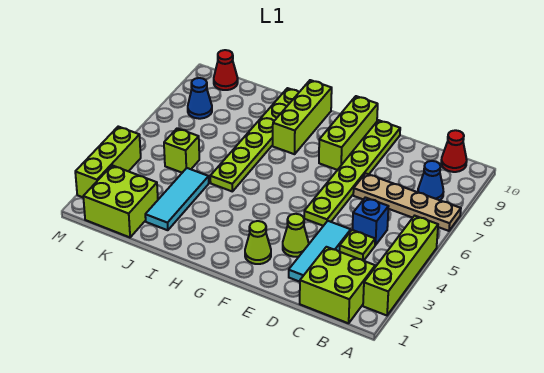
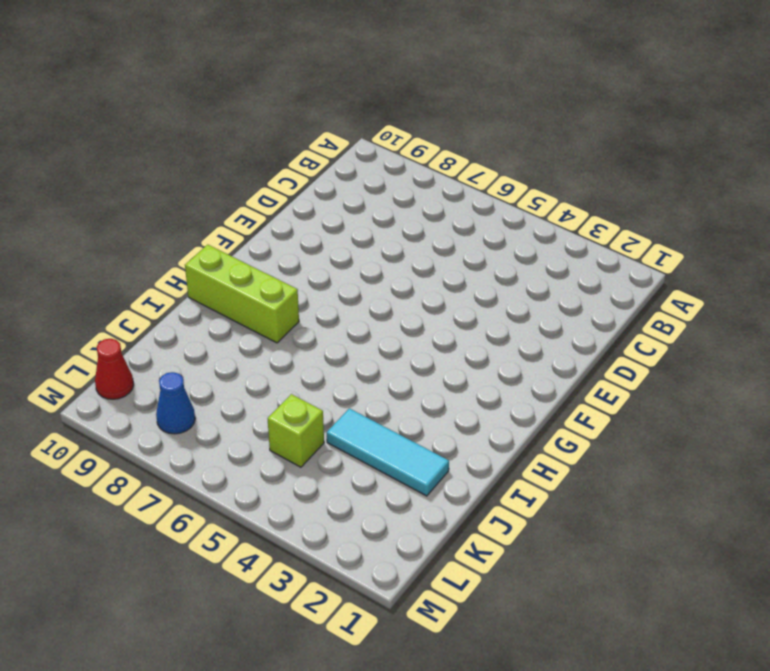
none -> lime brick A2:A5 level 1
none -> tan plate A7:D7 level 1
none -> lime brick B1:C2 level 1

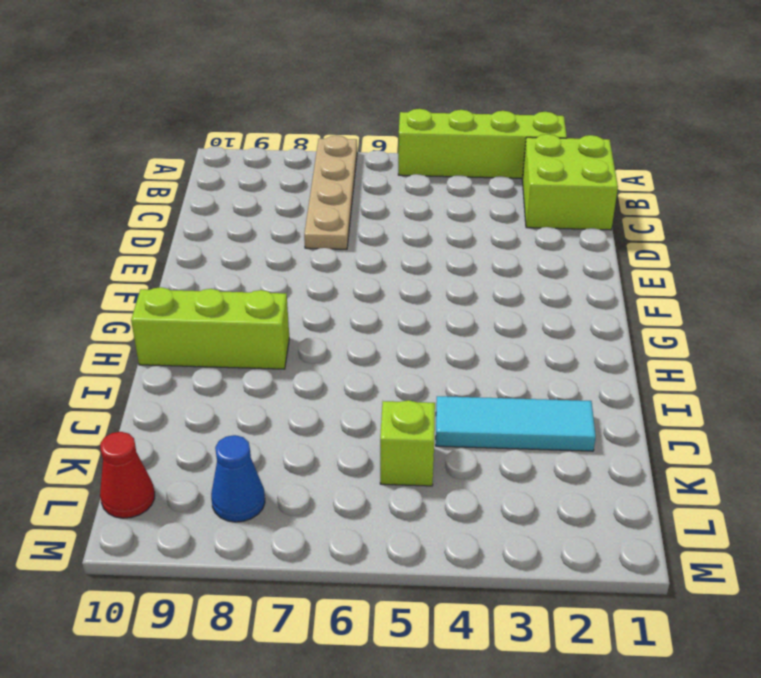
none -> blue cone B8 level 1
none -> red cone B10 level 1
none -> lime plate C4 level 1

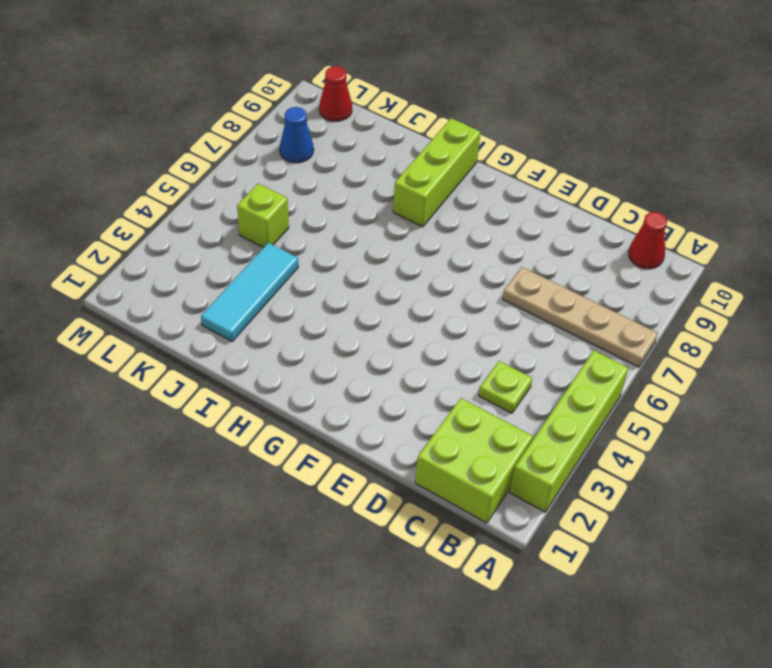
none -> blue cone B8 level 1
none -> blue brick C5 level 1
none -> cyan tile D2:D4 level 1

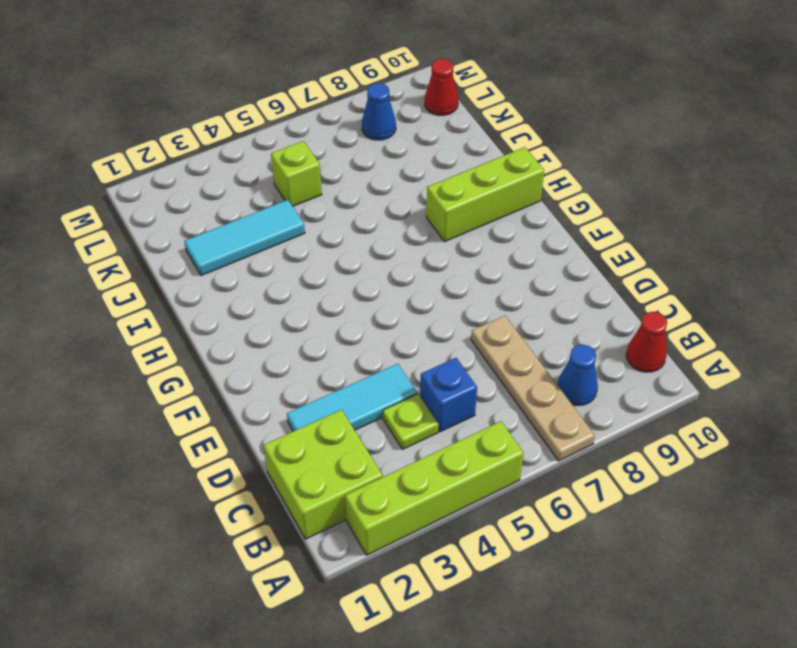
none -> lime cone E3 level 1
none -> lime plate E5:E10 level 1
none -> lime cone F2 level 1

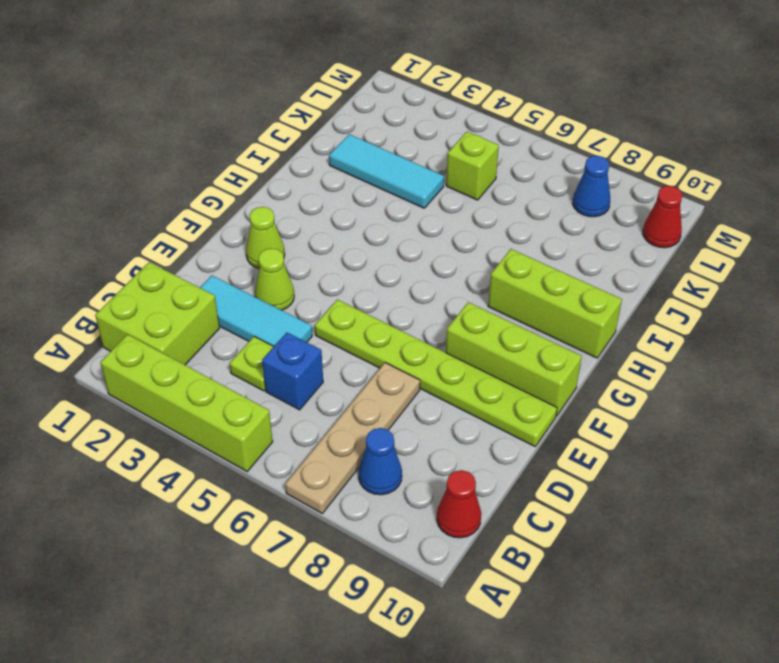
none -> lime plate I5:I10 level 1
none -> lime brick K1:L2 level 1
none -> lime brick M2:M4 level 1

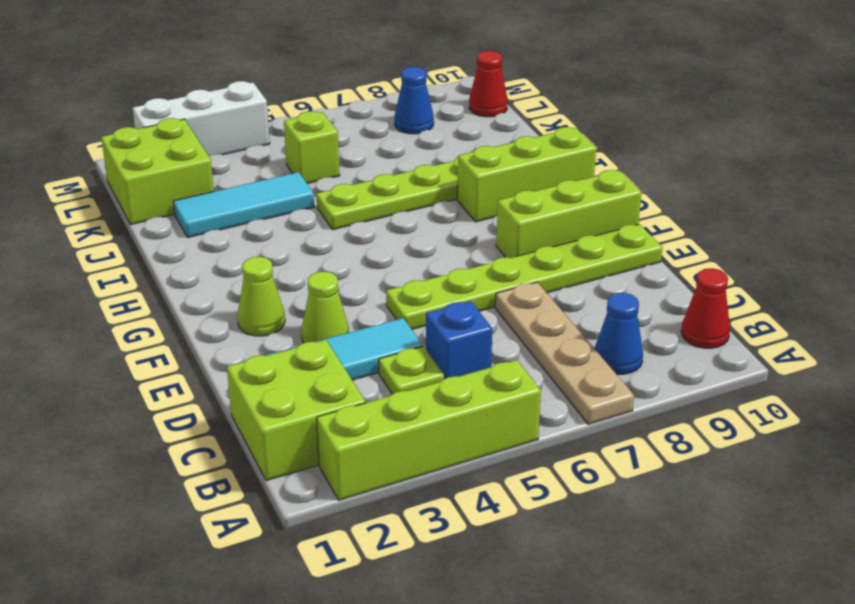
white brick M2:M4 level 1 -> lime brick M2:M4 level 1

